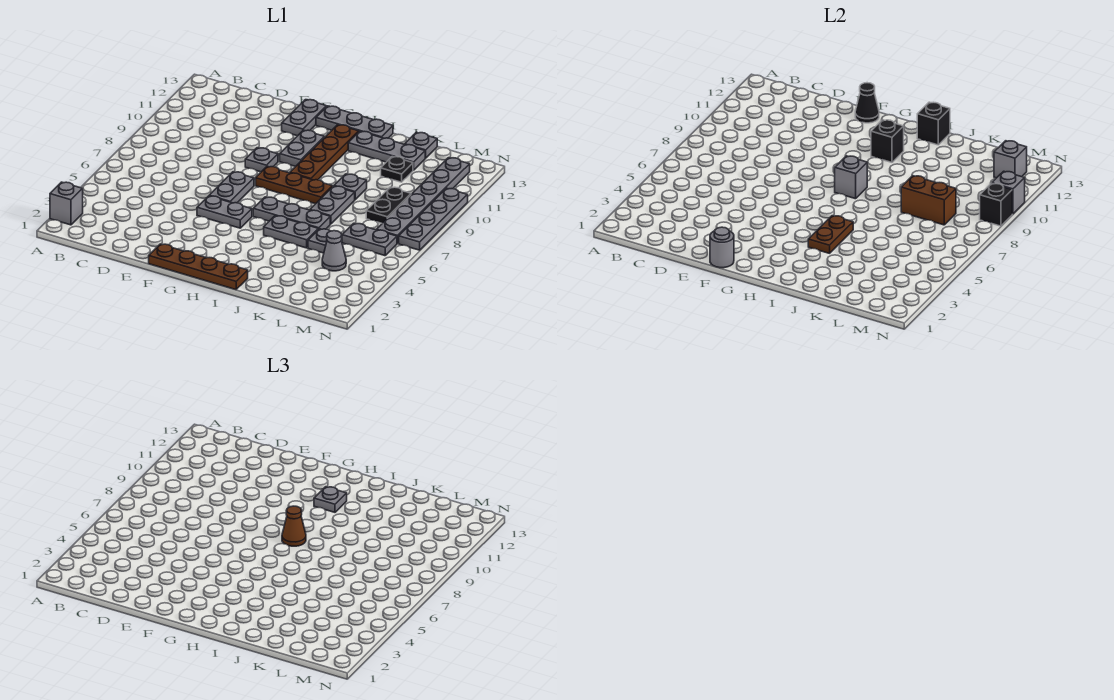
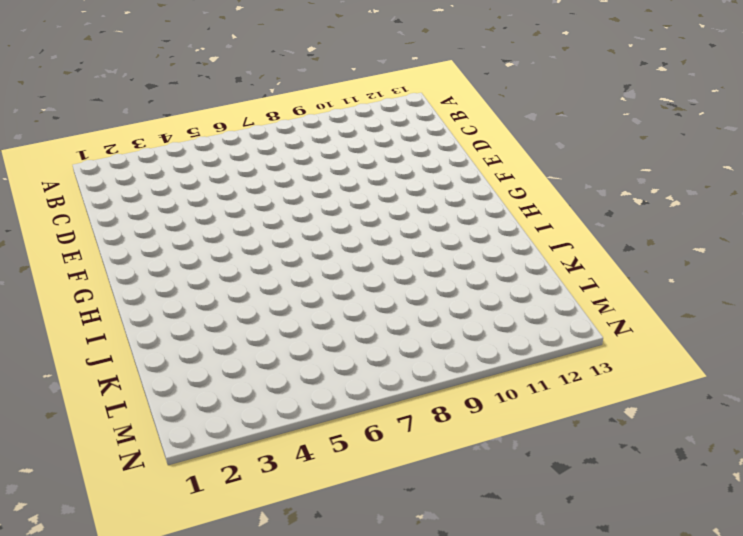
none -> grey brick A2 level 1
none -> brown plate F1:I1 level 1
none -> grey plate F5:G5 level 1
none -> grey plate F6:F7 level 1

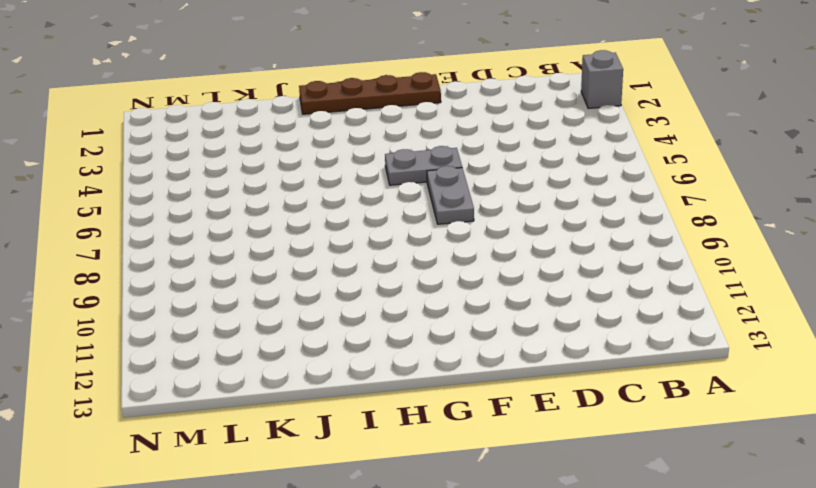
none -> grey plate F9 level 1
none -> grey plate F12:F13 level 1
none -> brown plate G8:I8 level 1
none -> grey plate G10:G11 level 1

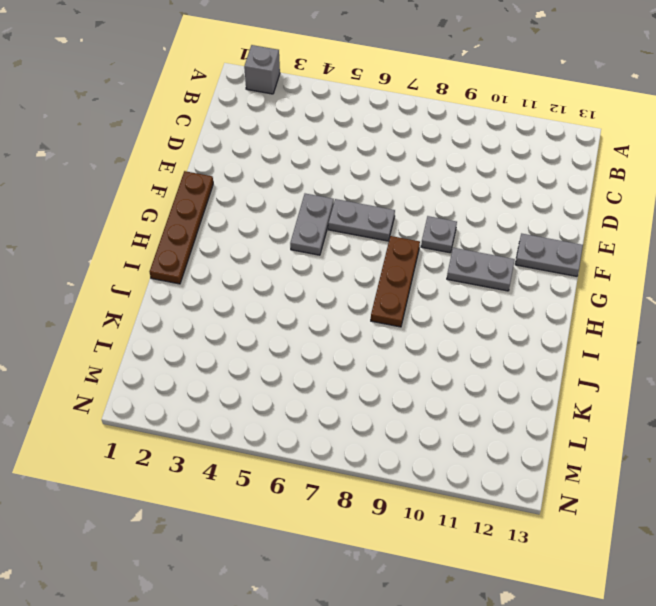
none -> grey plate G13:I13 level 1
none -> grey plate H6:J6 level 1
none -> brown plate H9:H12 level 1
none -> grey plate I5:J5 level 1

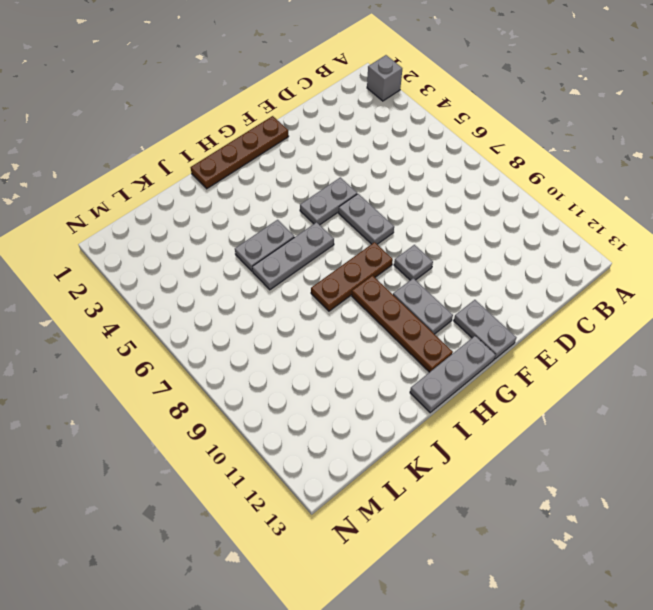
none -> grey plate I12:K12 level 1
none -> grey plate J7:J8 level 1
none -> grey plate J9 level 1
none -> grey plate K5 level 1

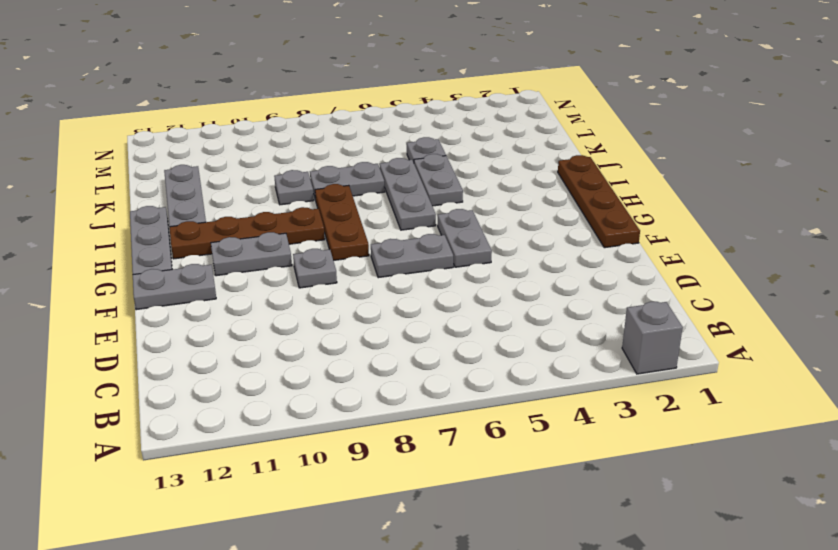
none -> black plate K11 level 1
none -> grey plate K13 level 1
none -> grey cone L4 level 1
none -> grey plate L6:M6 level 1

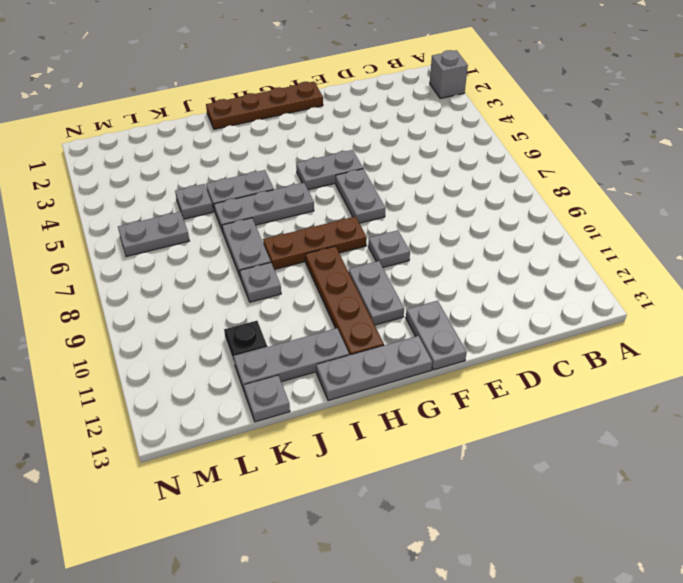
none -> grey cone L4 level 1
none -> black plate L8:L9 level 1
none -> grey plate M7:M12 level 1
none -> grey plate N7:N10 level 1

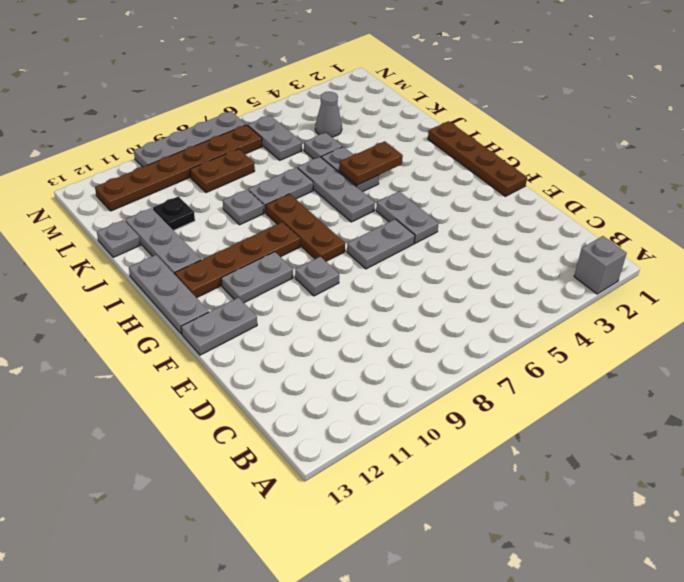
brown plate L8:L9 level 1 -> black plate L8:L9 level 1
brown plate M7:M12 level 1 -> grey plate M7:M12 level 1
none -> grey round brick F1 level 2
none -> black cone F13 level 2
none -> grey brick H8 level 2
none -> black brick H11 level 2

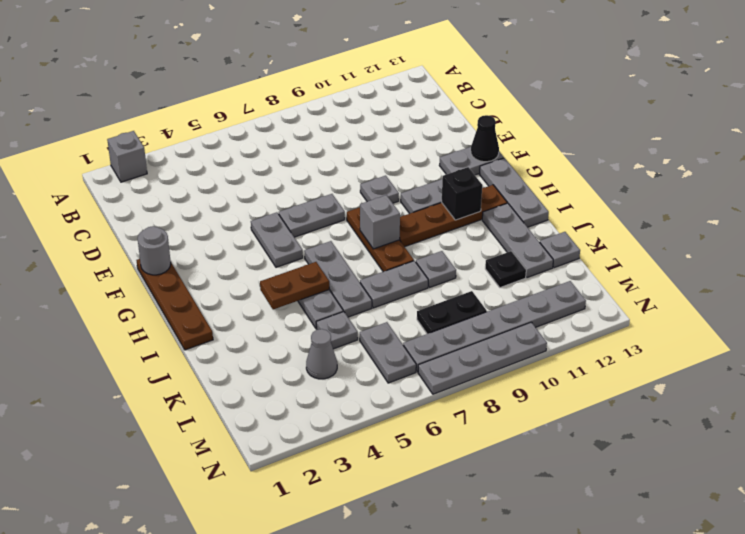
none -> black brick I13 level 2
none -> brown brick K8:L8 level 2
none -> grey brick M12 level 2
none -> black brick N9 level 2

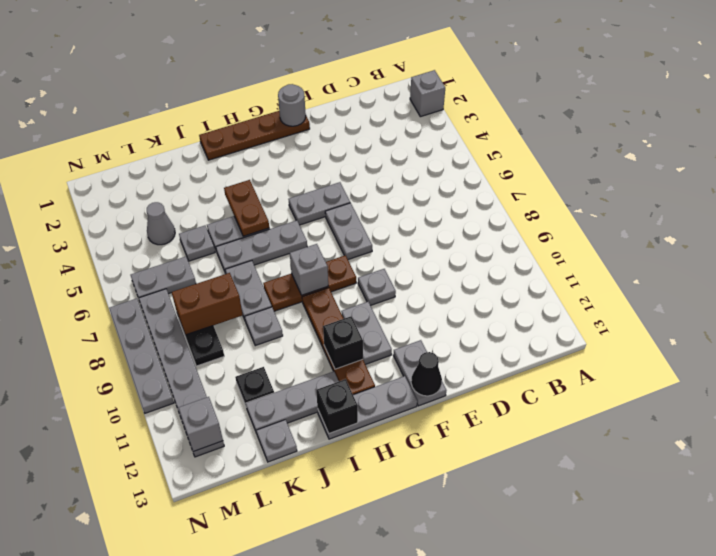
none -> black brick N9 level 2
none -> grey brick N10 level 2
none -> brown cone H8 level 3
none -> grey plate H11 level 3

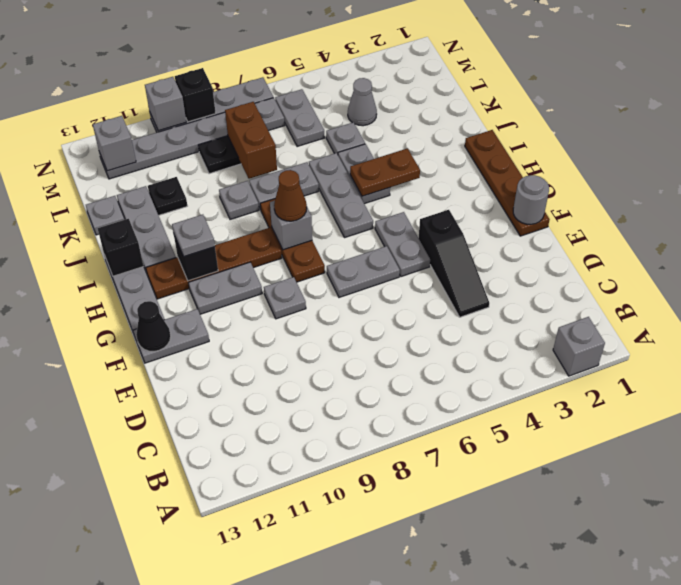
black slope D4:F4 level 1 top F -> none

